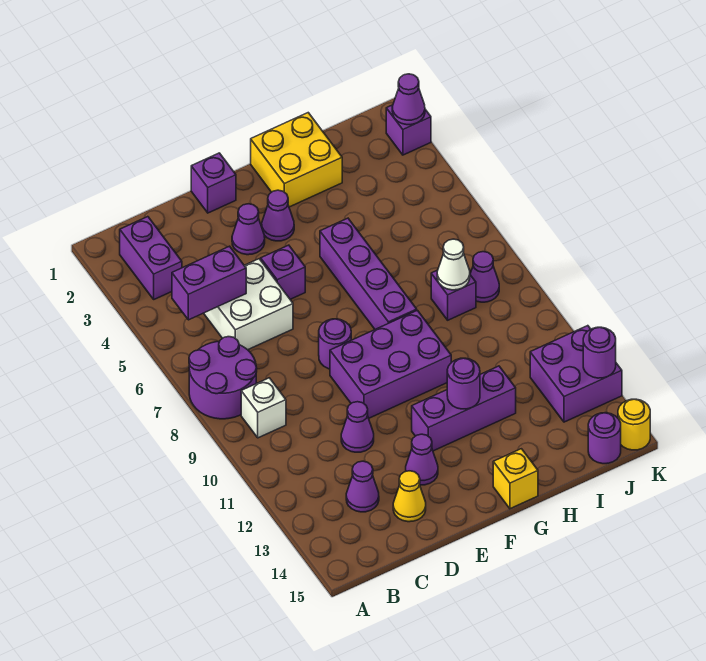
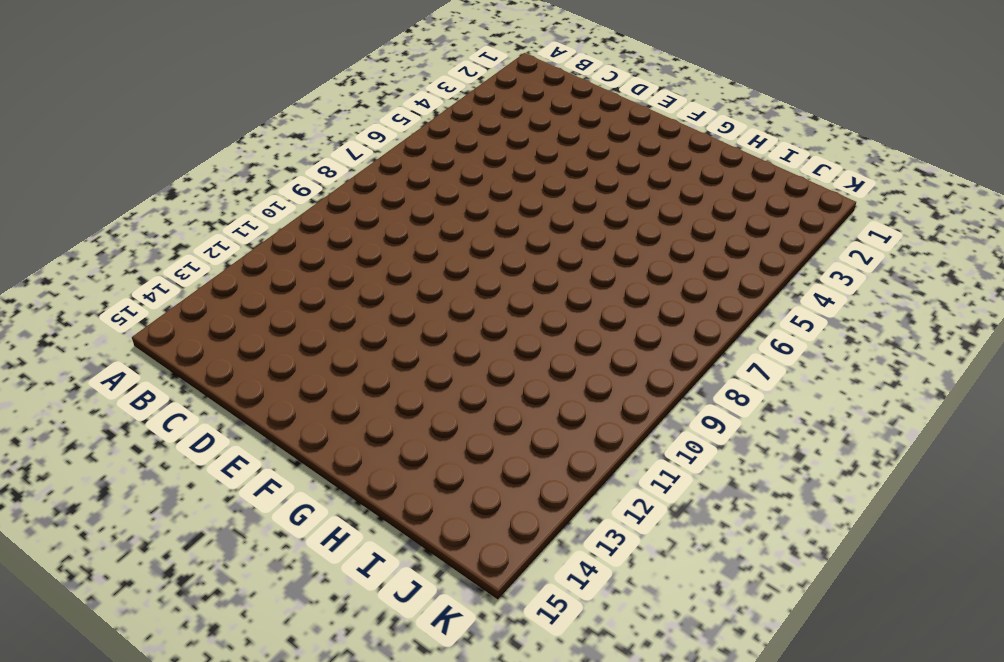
none -> purple round brick A7:B8 level 1
none -> purple brick B2:B3 level 1
none -> white brick B9 level 1

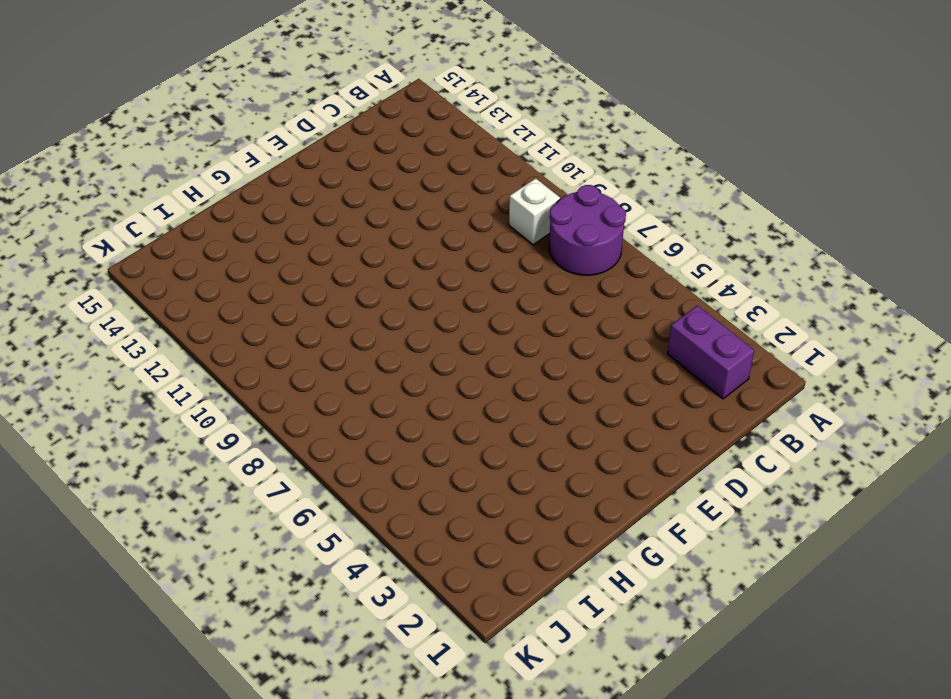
none -> white brick C5:D6 level 1
none -> purple cone C13 level 1
none -> purple cone D11 level 1

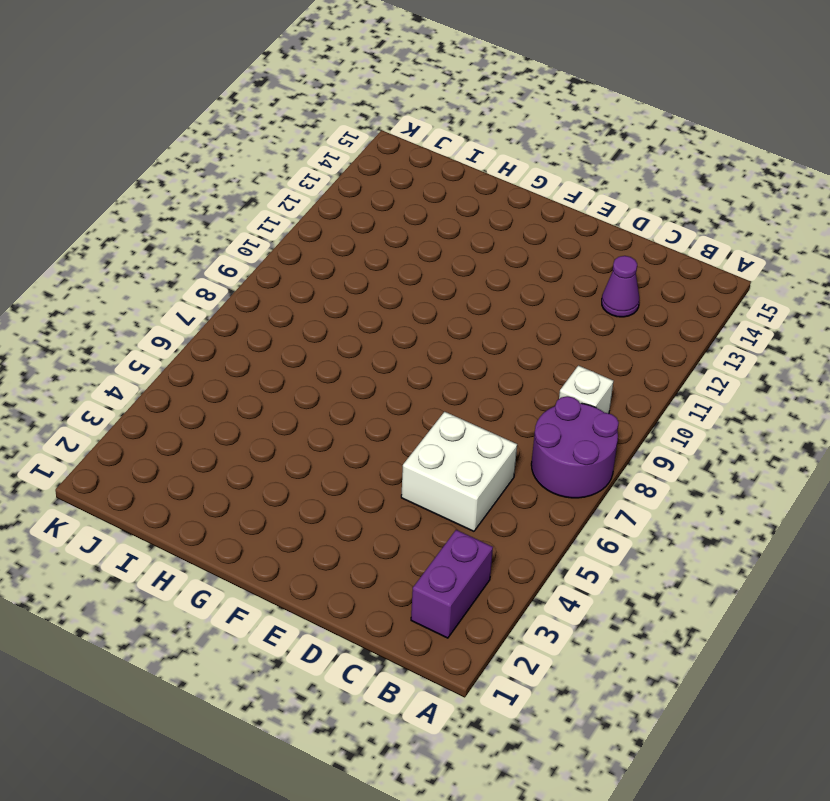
none -> purple cone D11 level 1
none -> yellow cone D14 level 1
none -> purple brick E1 level 1

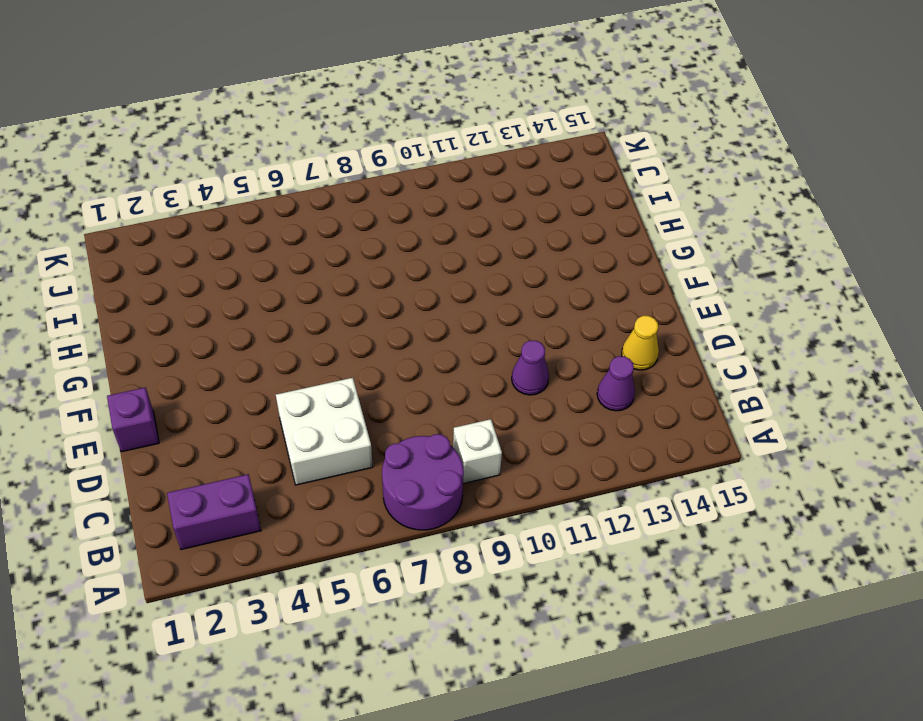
none -> purple cone E3 level 1
none -> purple brick E5 level 1
none -> purple round brick E8 level 1

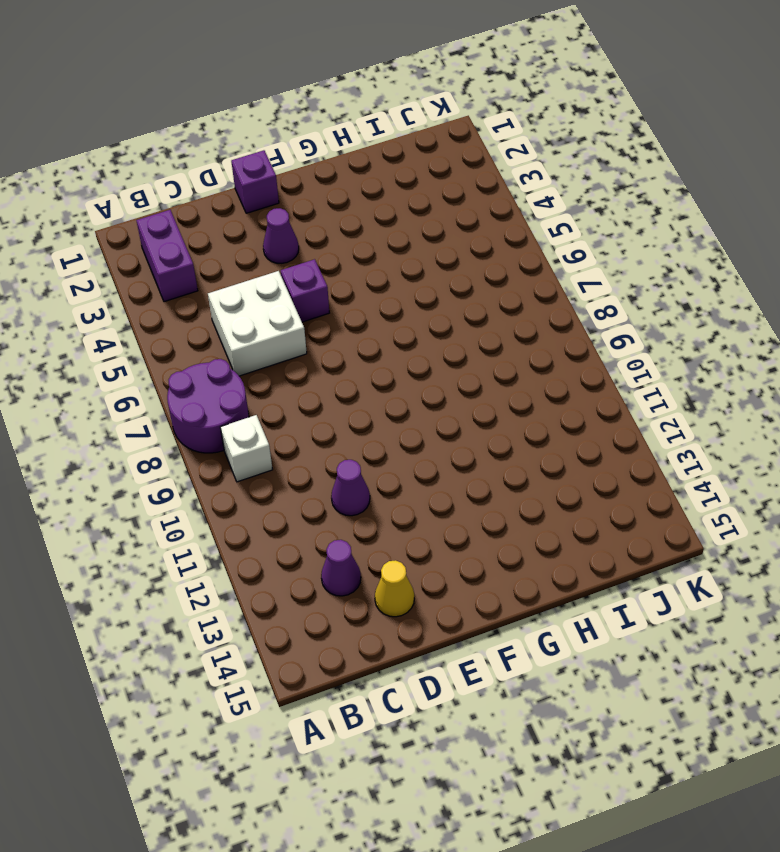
none -> purple round brick E8 level 1
none -> purple brick E9:G10 level 1
none -> purple cone E13 level 1

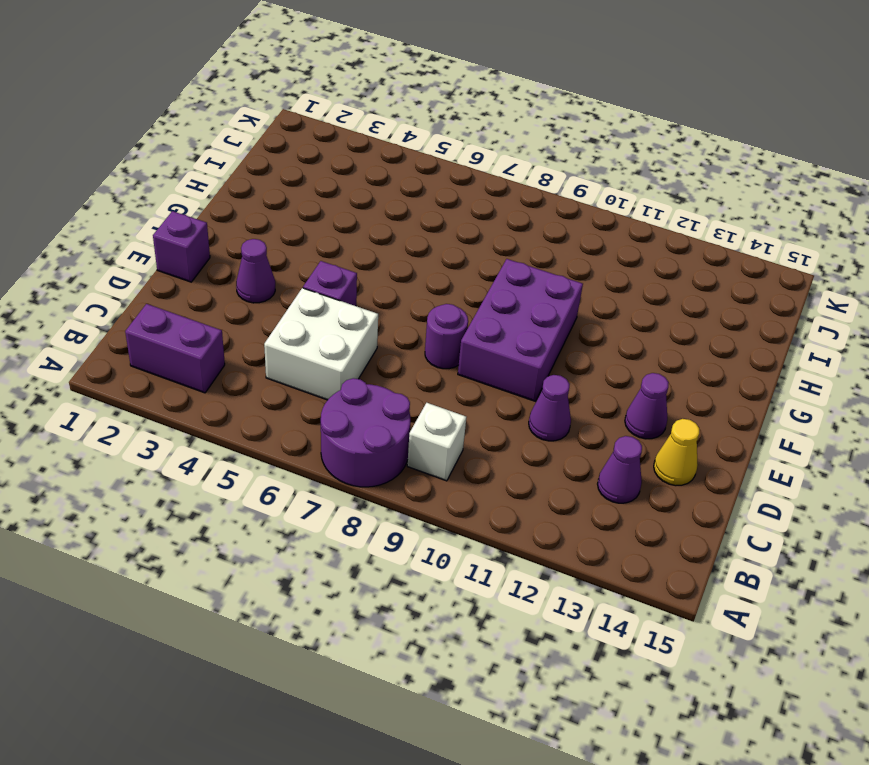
none -> purple cone F3 level 1
none -> purple brick F12:H12 level 1
none -> yellow brick G1:H2 level 1

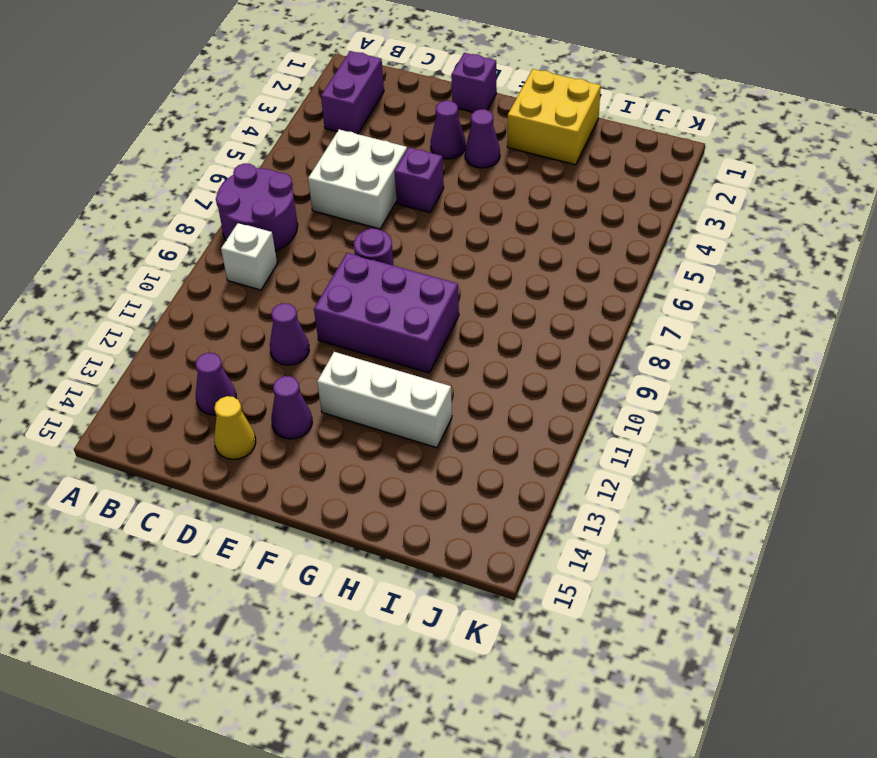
white brick F12:H12 level 1 -> purple brick F12:H12 level 1
none -> purple brick G5:G8 level 1
none -> yellow brick G15 level 1
none -> purple brick I8 level 1

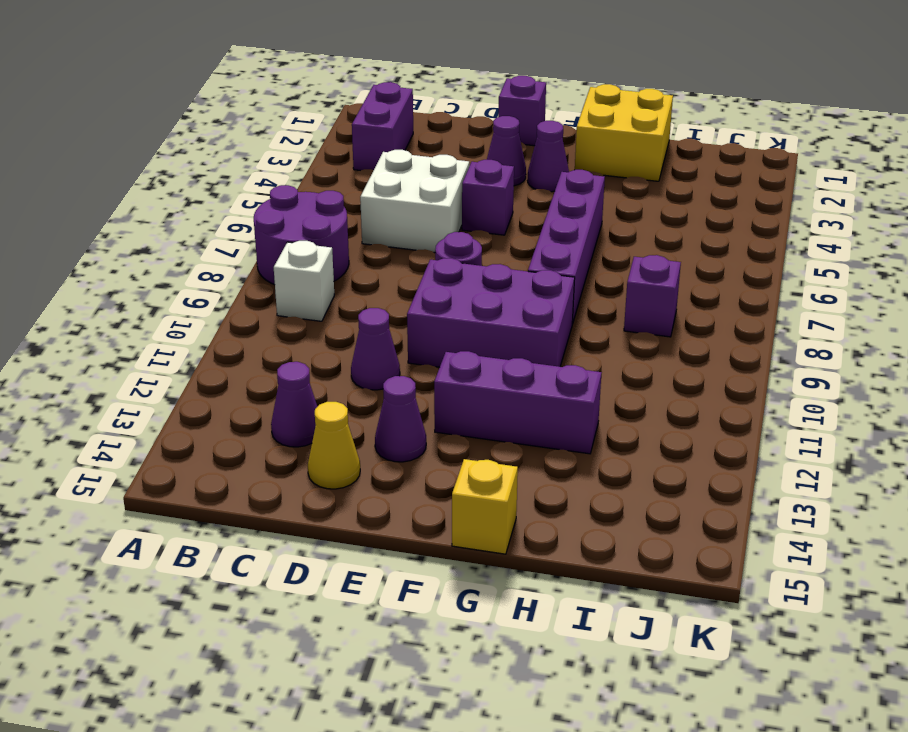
none -> purple cone J8 level 1
none -> purple brick J12:K13 level 1
none -> purple round brick J15 level 1

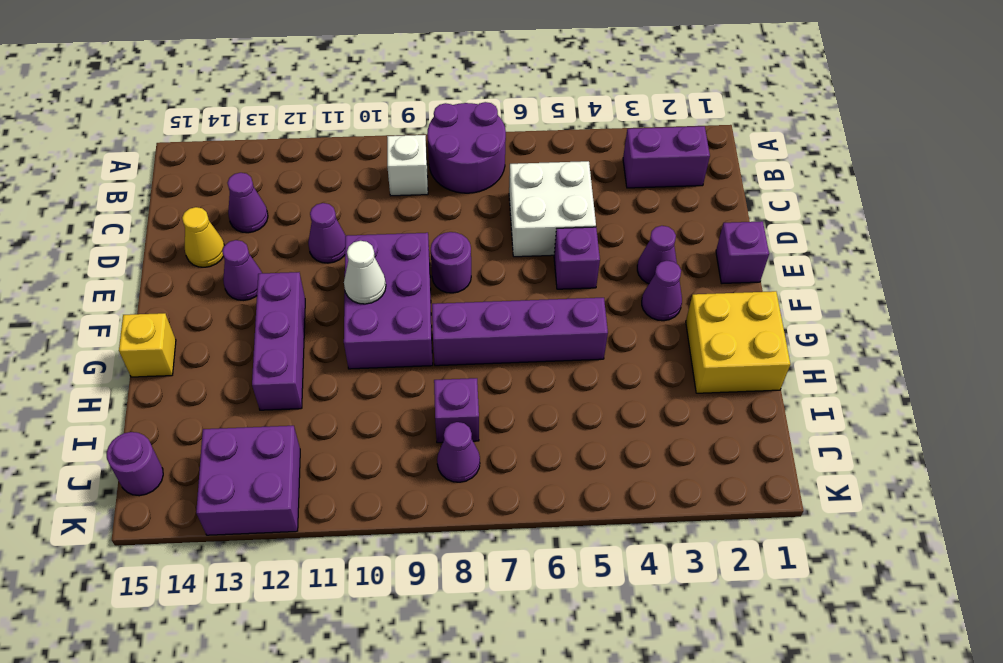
white cone F10 level 2 -> white cone I8 level 2
none -> purple brick K2 level 1
none -> yellow round brick K15 level 1
none -> purple brick B5:C5 level 2

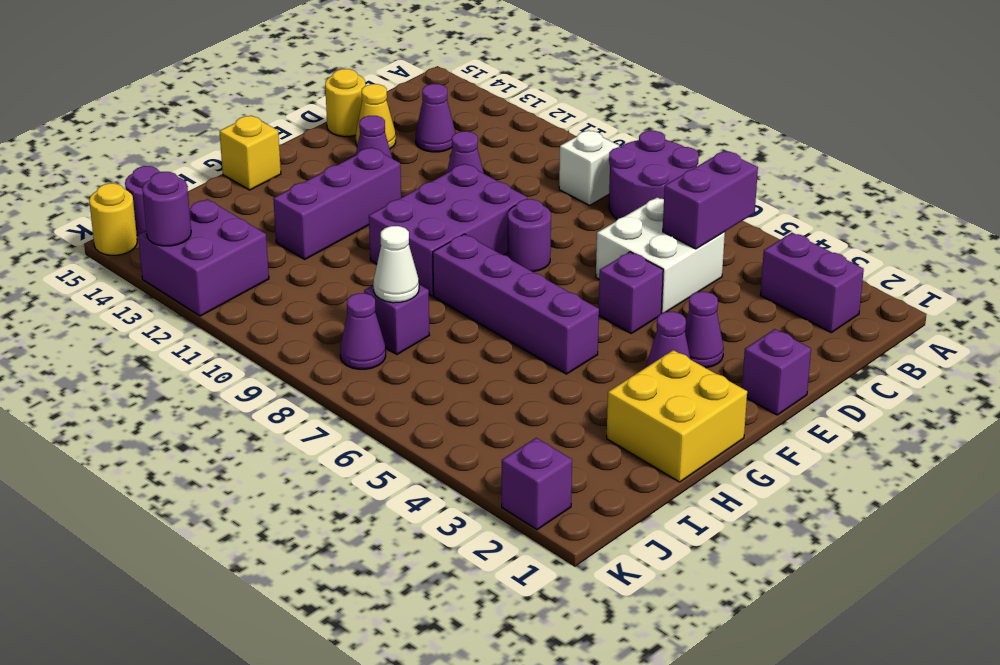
yellow round brick D15 level 1 -> none
none -> purple round brick G12 level 2
none -> purple cone K2 level 2

